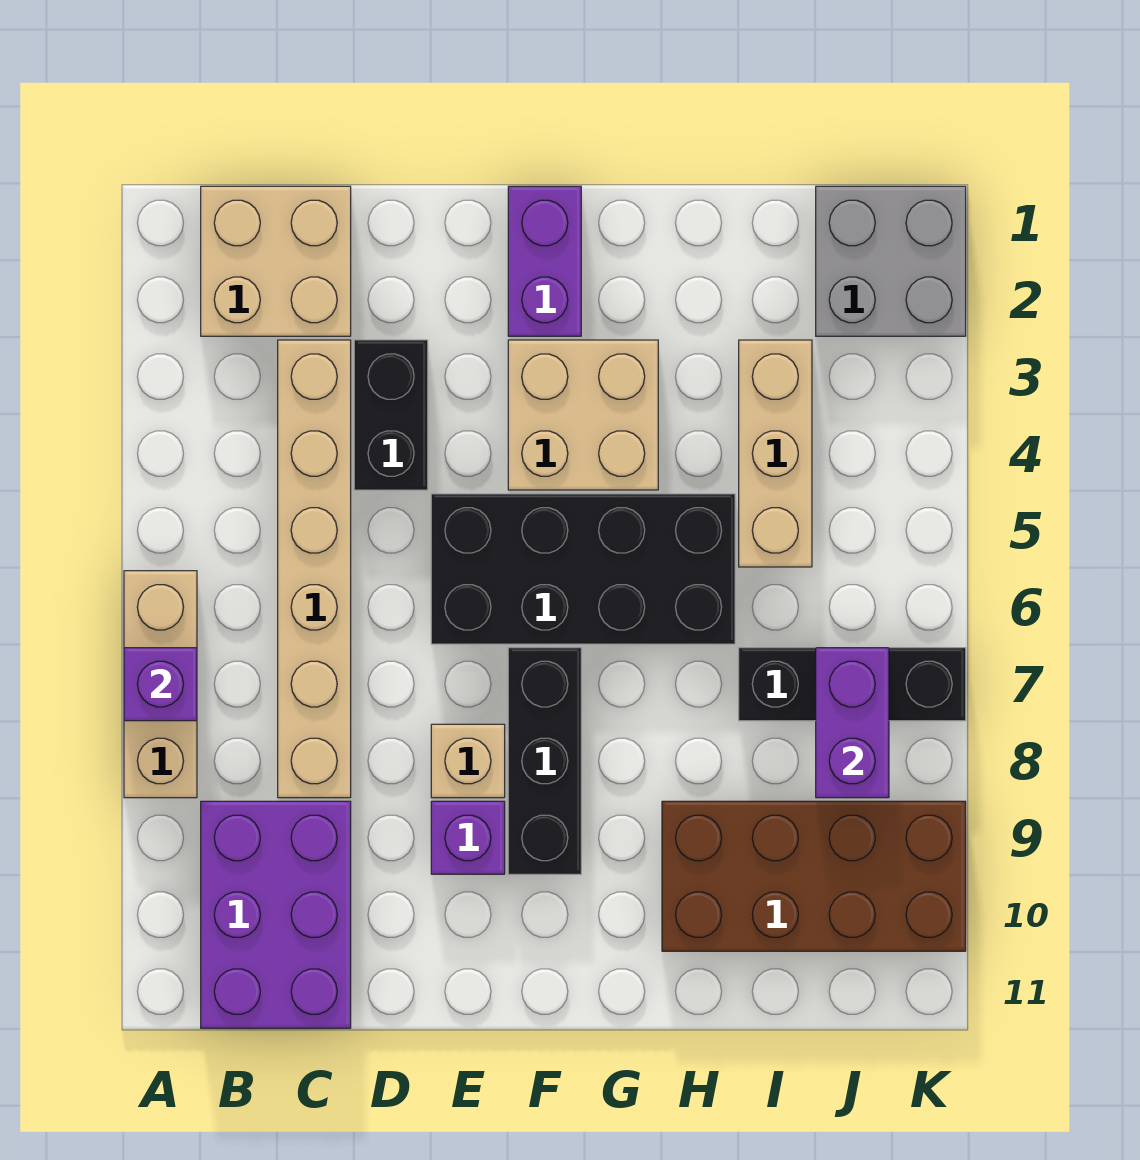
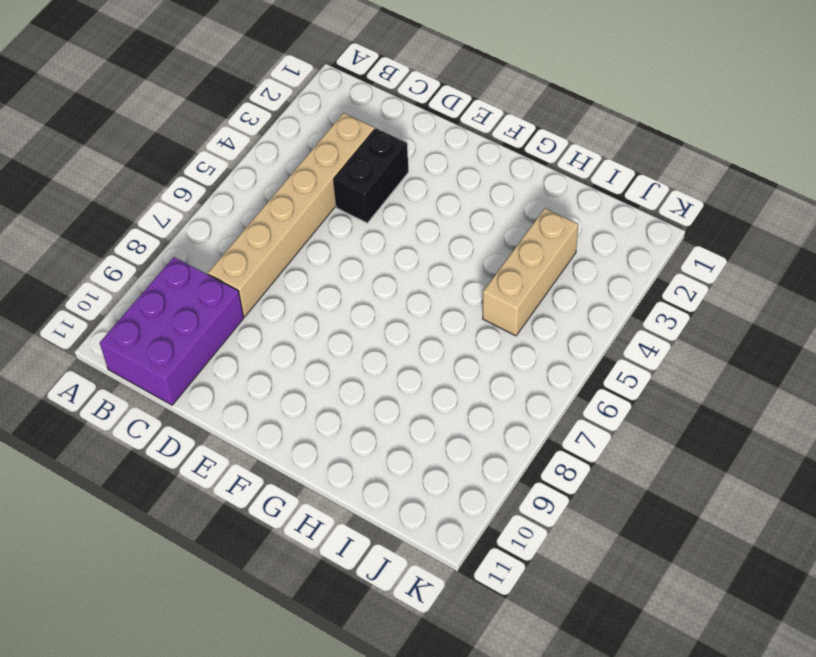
none -> tan brick A6:A8 level 1
none -> tan brick B1:C2 level 1
none -> black brick E5:H6 level 1

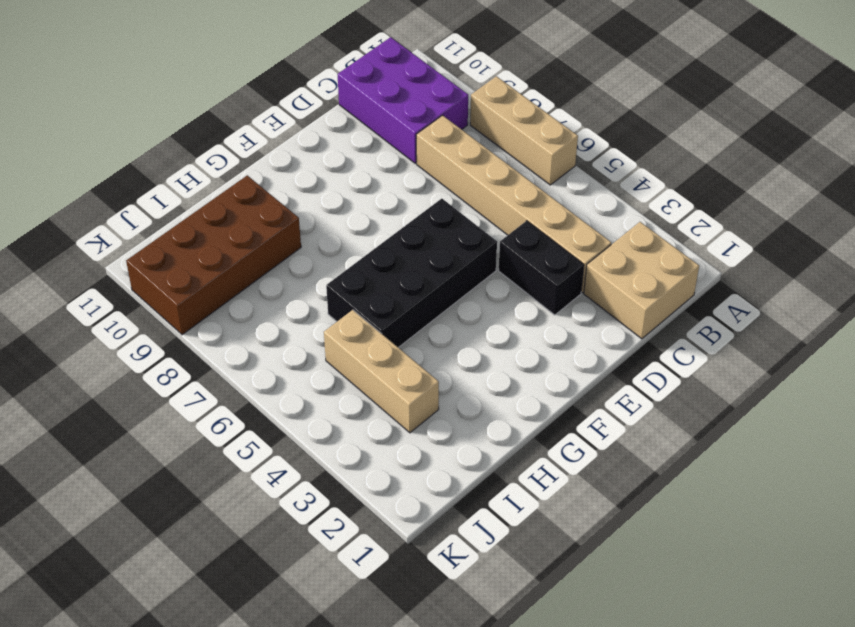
none -> tan brick E8 level 1
none -> purple brick E9 level 1
none -> purple brick F1:F2 level 1

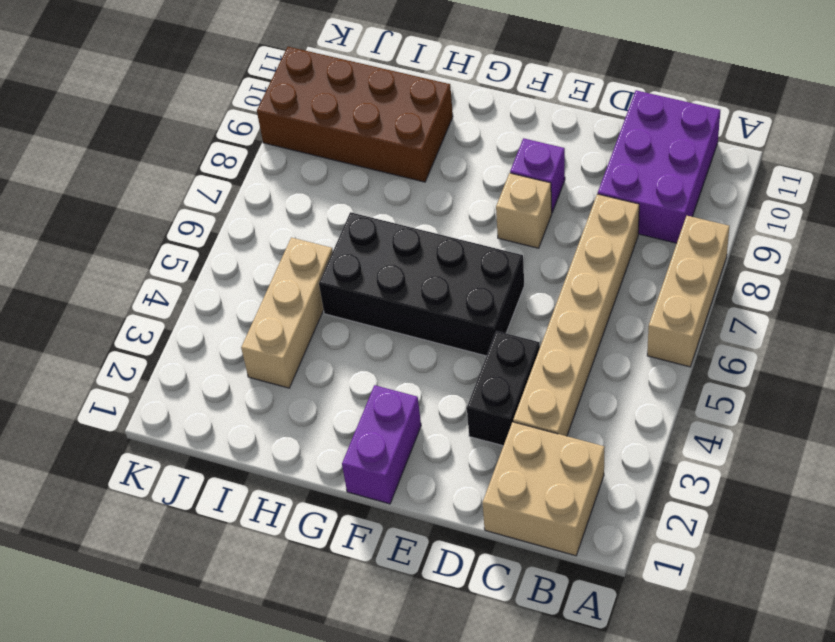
none -> tan brick F3:G4 level 1
none -> black brick F7:F9 level 1
none -> black brick I7:K7 level 1

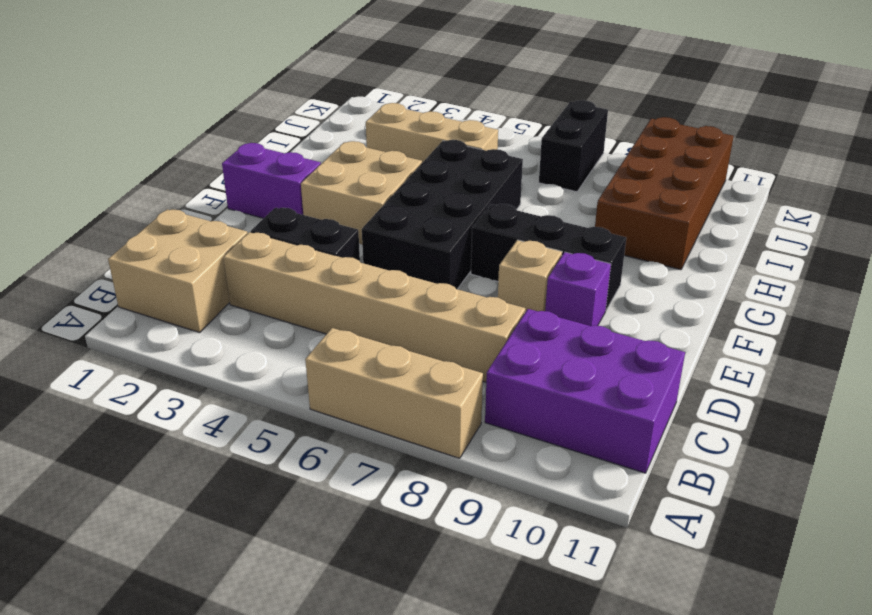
black brick J7:K7 level 1 -> black brick I7:K7 level 1
none -> grey brick J1:K2 level 1
none -> purple brick A7 level 2
none -> purple brick J7:J8 level 2

